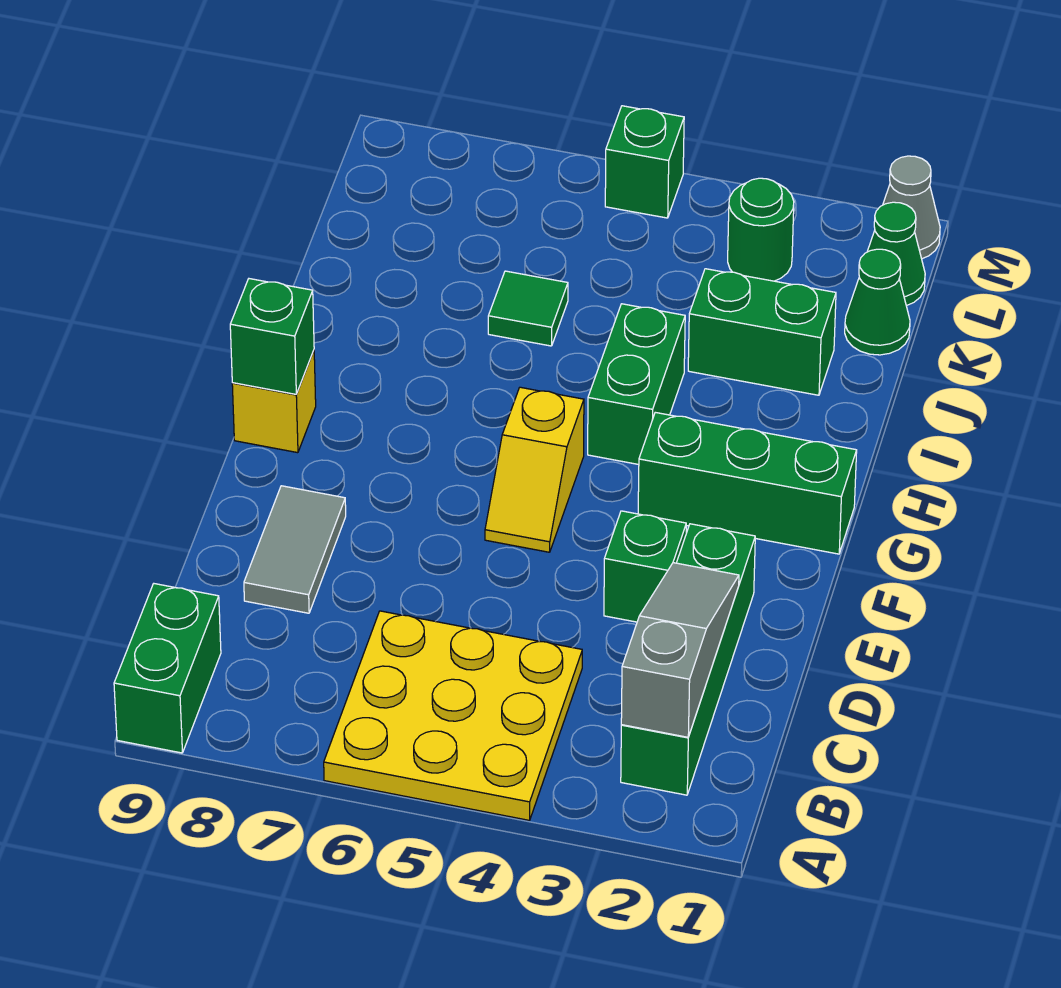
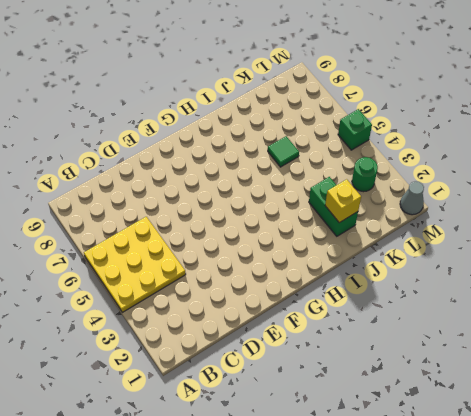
yellow brick J2 level 2 -> yellow brick G9 level 1
none -> green brick A9:B9 level 1
none -> green brick B2:E2 level 1
none -> grey tile D8:E8 level 1

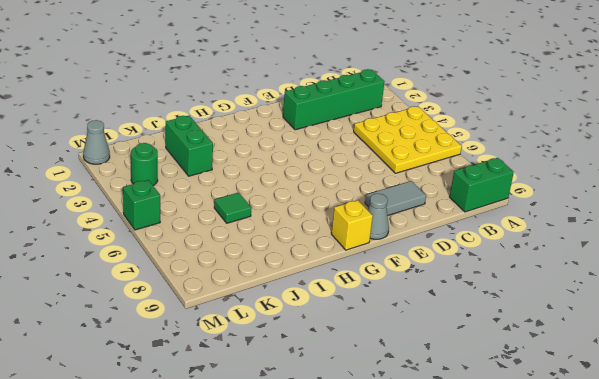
grey cone F9 level 1 -> none
none -> green brick E3 level 1
none -> yellow slope F5:G5 level 1 top G
none -> green brick G1:G3 level 1

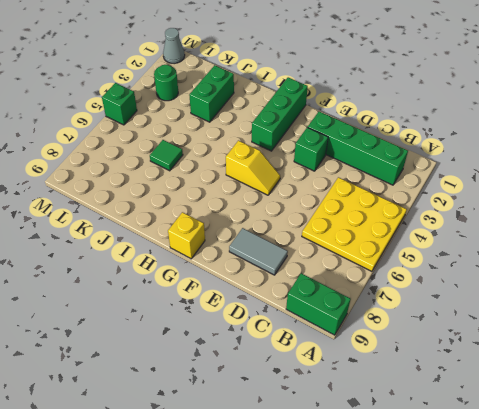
none -> green brick H4:I4 level 1
none -> green cone K1 level 1
none -> green cone L1 level 1

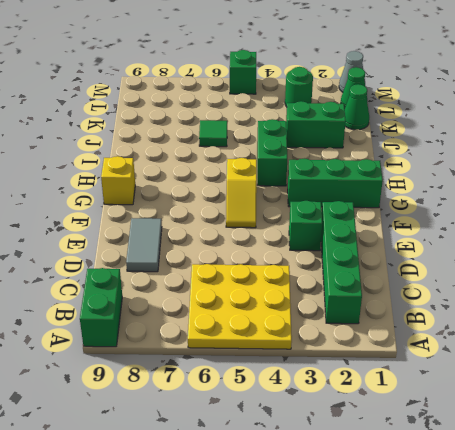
none -> grey slope B2:D2 level 2 top B
none -> green brick G9 level 2

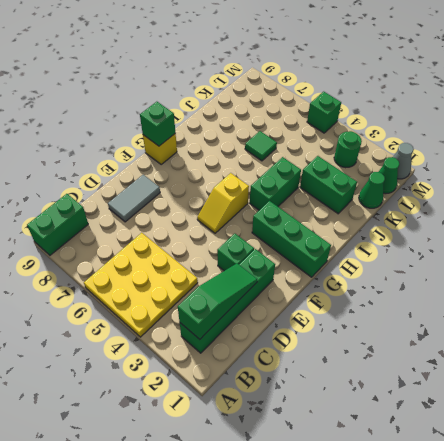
green slope B2:D2 level 2 top B -> grey slope B2:D2 level 2 top B

